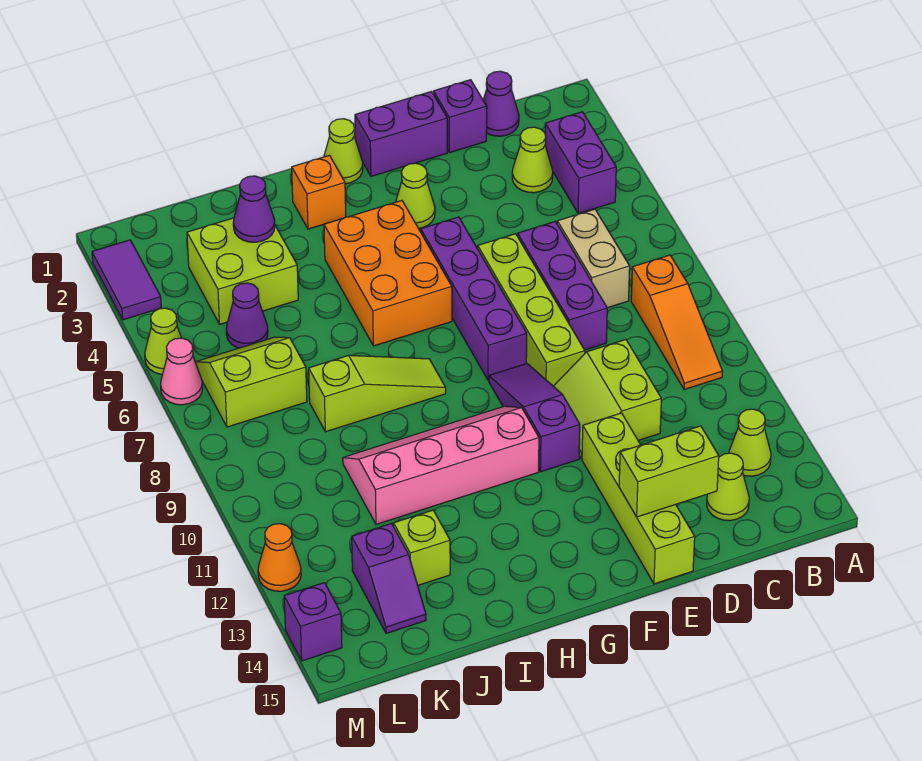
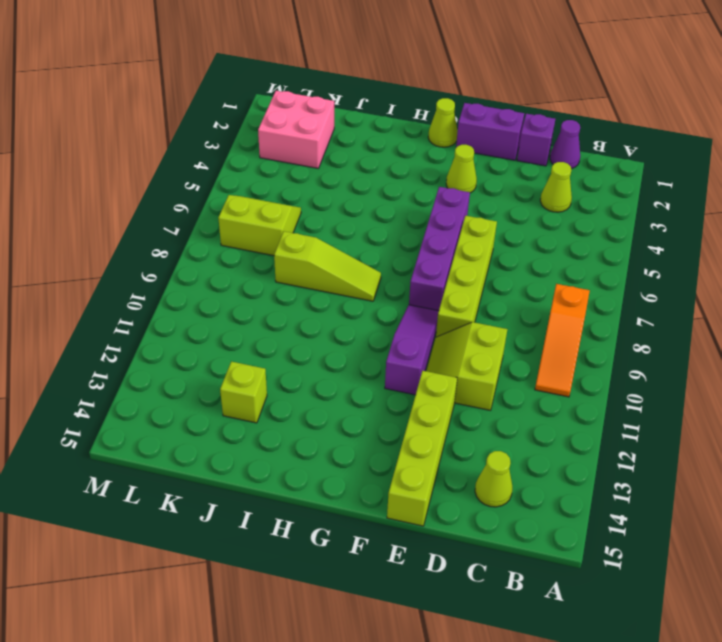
pink brick K2:L3 level 1 -> lime brick J3:K4 level 1
none -> purple brick B3:B4 level 1
none -> lime cone B13 level 1
none -> tan brick C6:C7 level 1
none -> purple brick D6:D8 level 1

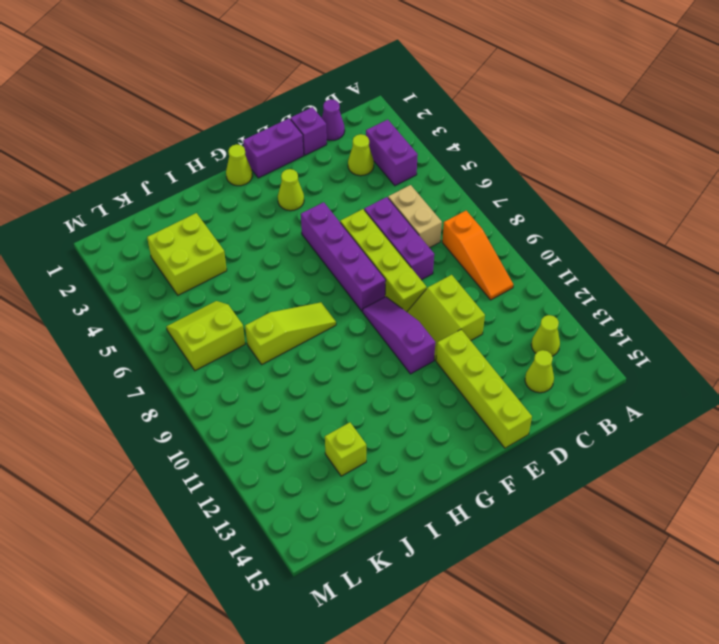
none -> orange brick G4:H6 level 1
none -> pink slope G10:J11 level 1 top 11
none -> orange brick H2 level 1
none -> purple cone K5 level 1

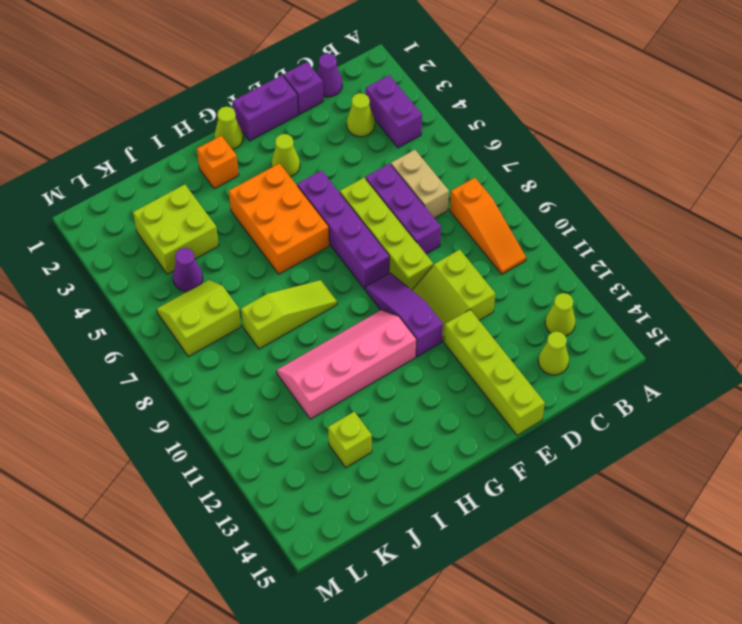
none -> purple slope K13:K14 level 1 top 13
none -> purple tile M2:M3 level 1
none -> lime cone M5 level 1
none -> pink cone M6 level 1

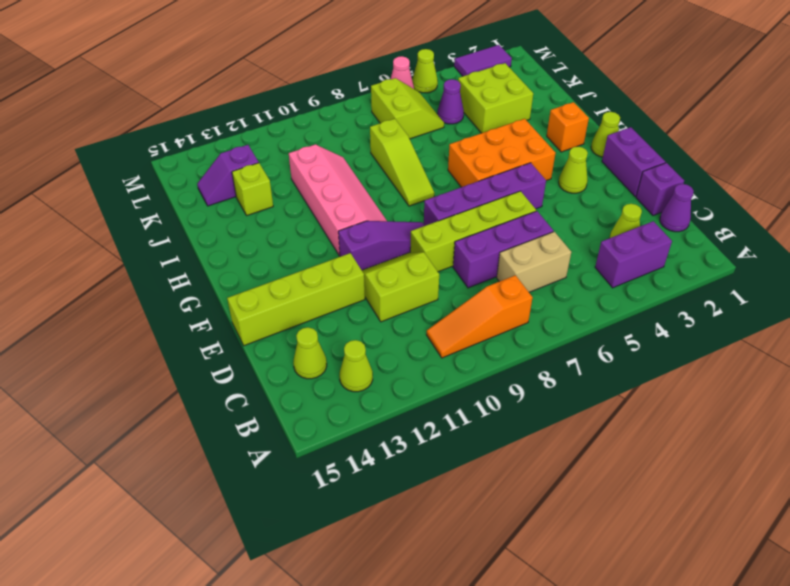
none -> orange cone M12 level 1
none -> purple brick M14 level 1
none -> lime brick D14:E14 level 2
none -> purple cone J3 level 2

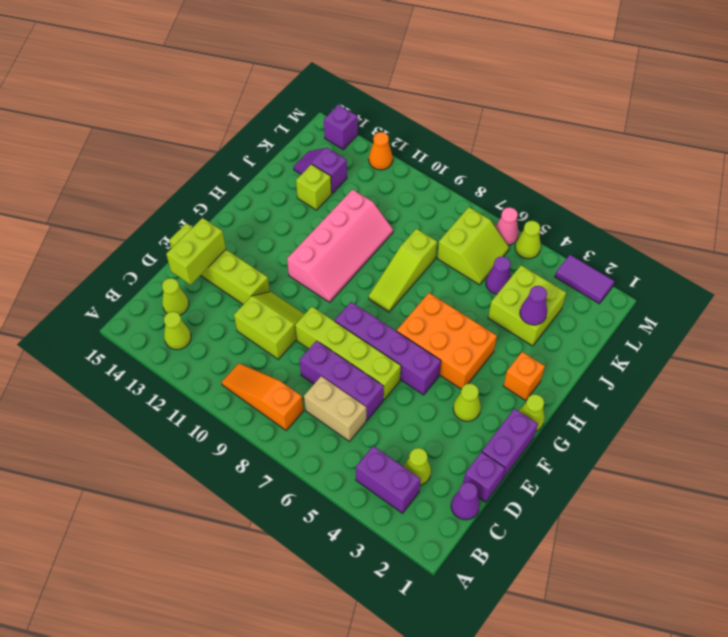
none -> purple slope F9:F11 level 1 top 11

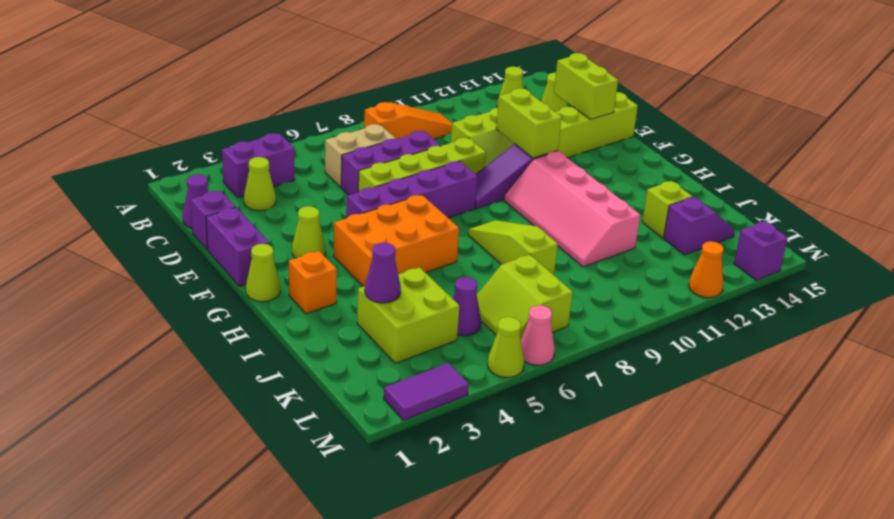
lime brick E11:F11 level 2 -> none

